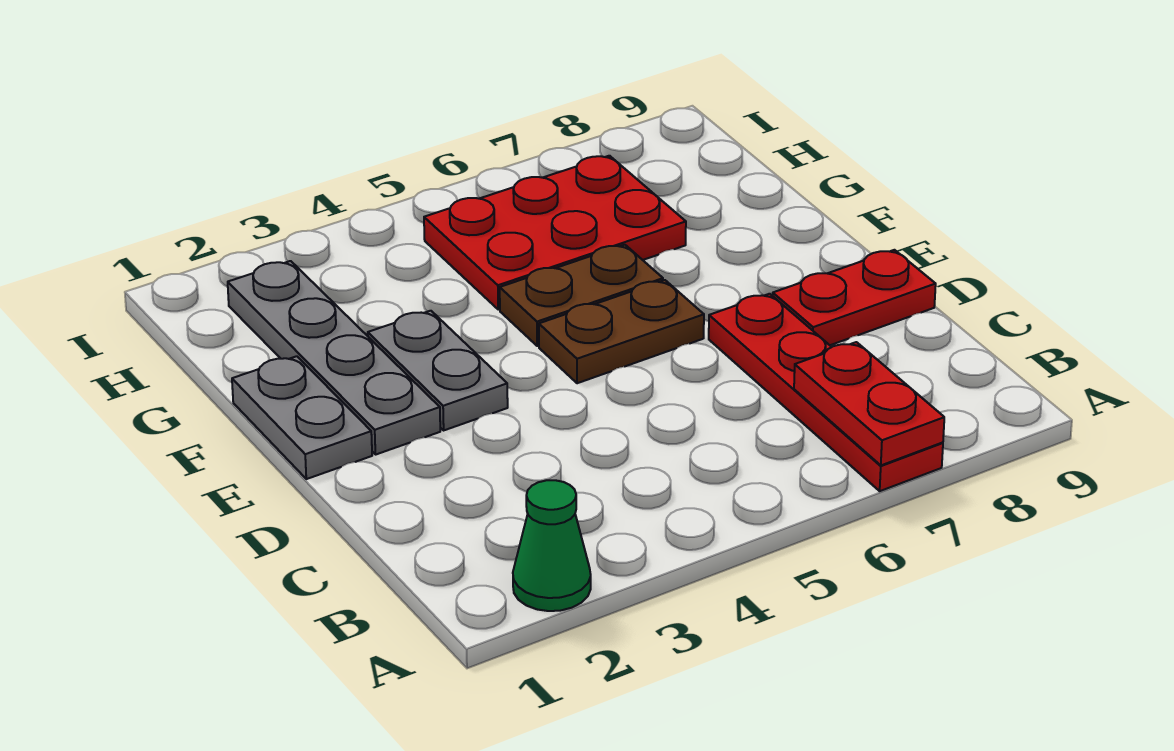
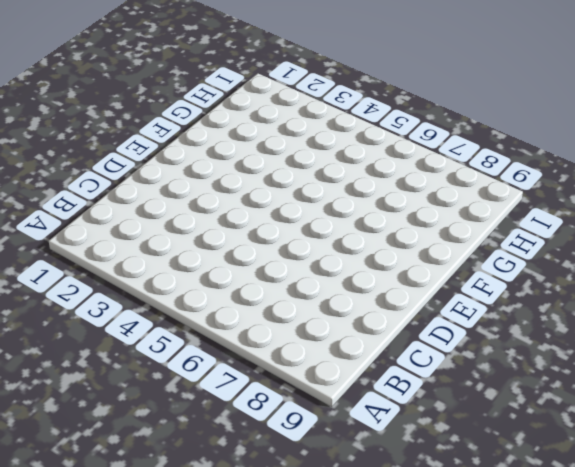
none -> green cone A2 level 1
none -> red plate A7:D7 level 1

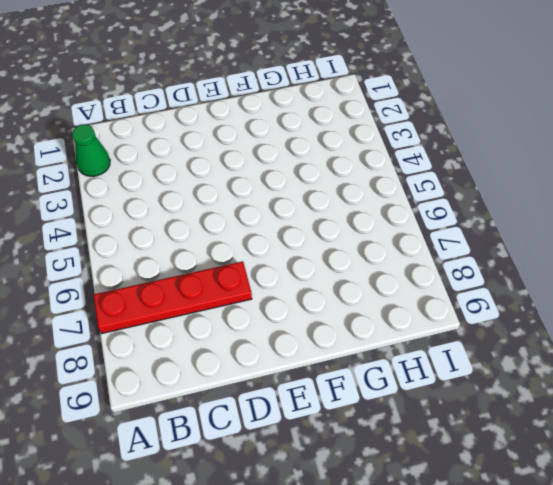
none -> red plate D8:D9 level 1
none -> grey plate E1:F1 level 1

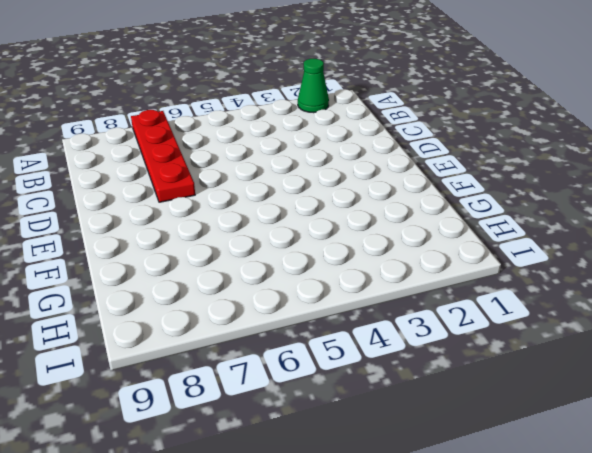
none -> red plate D8:D9 level 1
none -> grey plate E1:F1 level 1

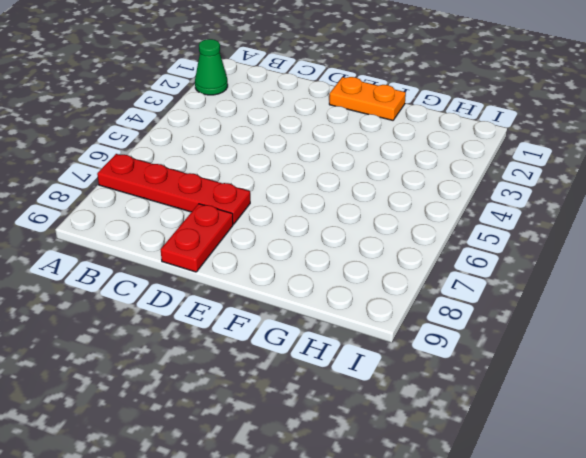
orange plate E1:F1 level 1 -> grey plate E1:F1 level 1
none -> grey plate E2:H2 level 1
none -> grey plate E3:F3 level 1

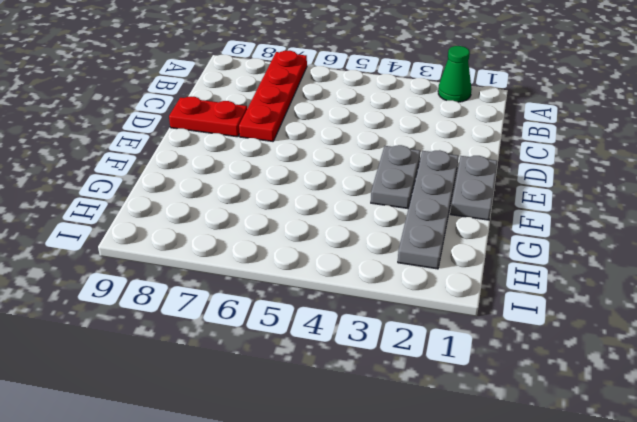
none -> brown plate E5:E6 level 1
none -> brown plate F5:F6 level 1

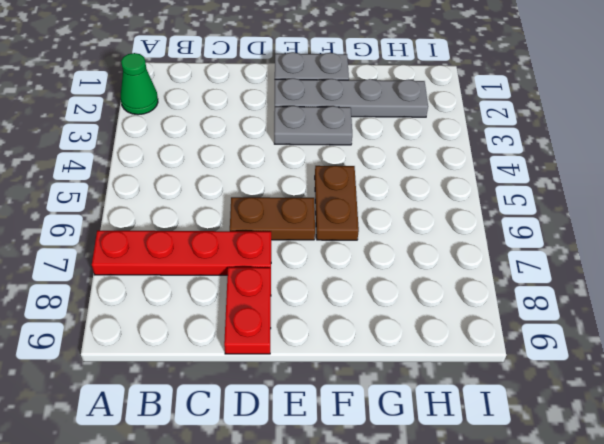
brown plate D6:E6 level 1 -> brown plate E5:E6 level 1
none -> red plate G5:H7 level 1
none -> red plate A7:B7 level 2

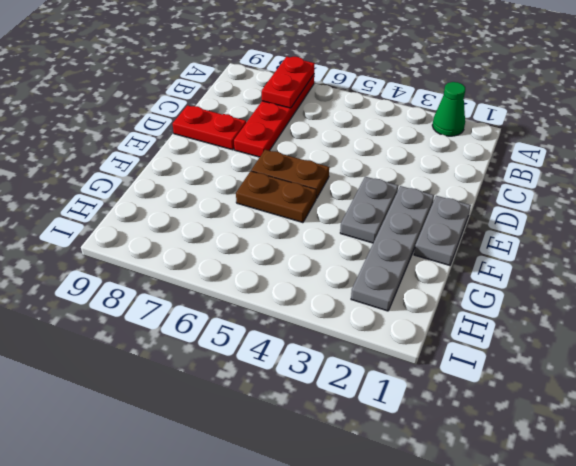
none -> red plate G5:H7 level 1

